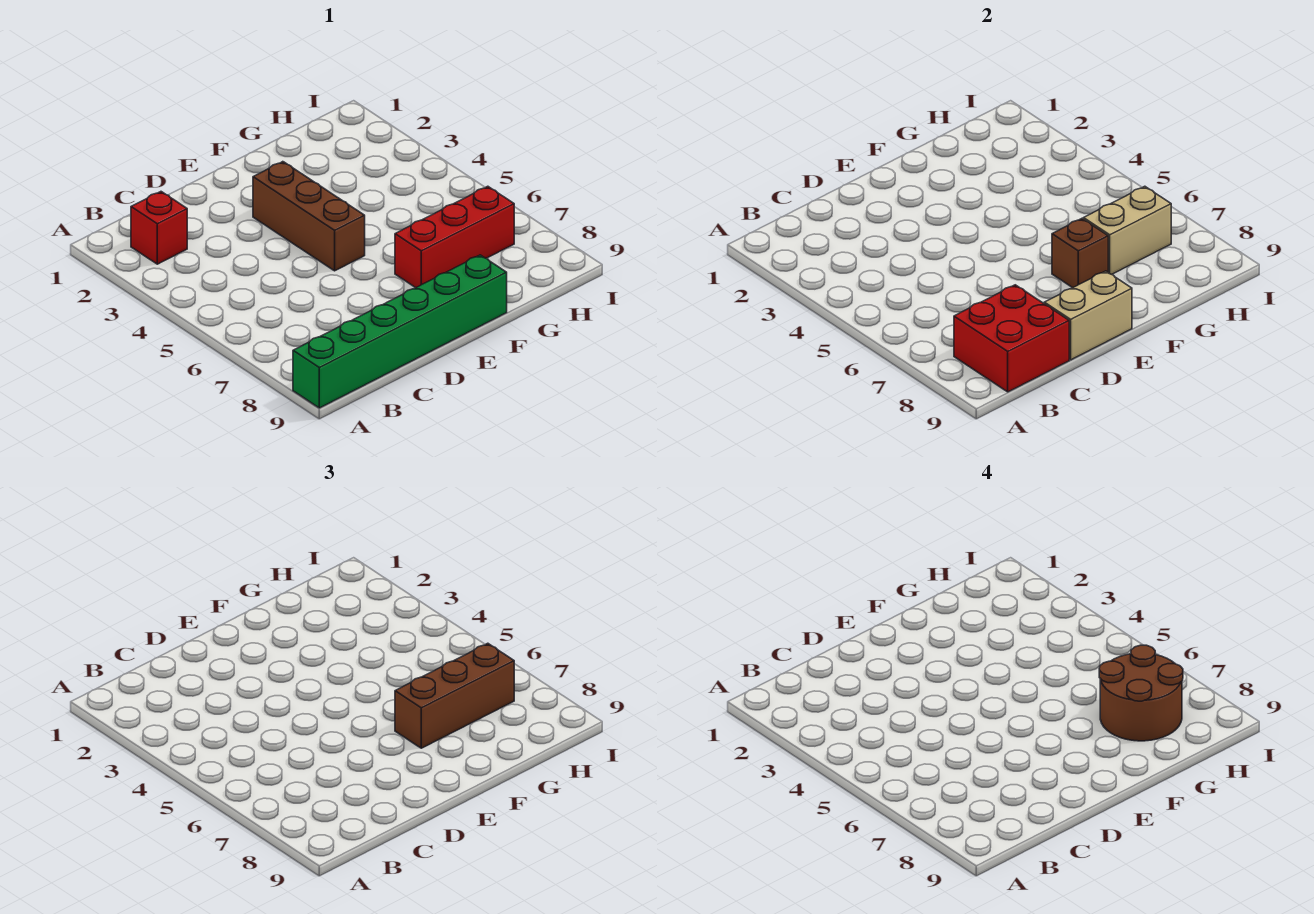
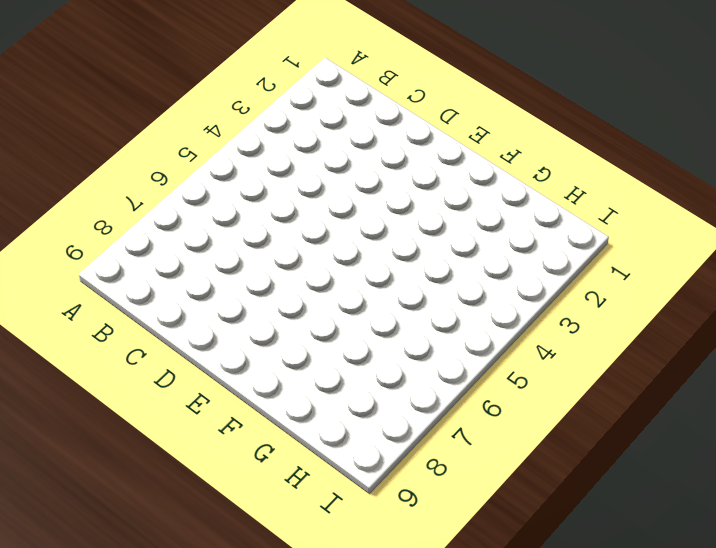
none -> green brick A9:F9 level 1
none -> red brick B2 level 1

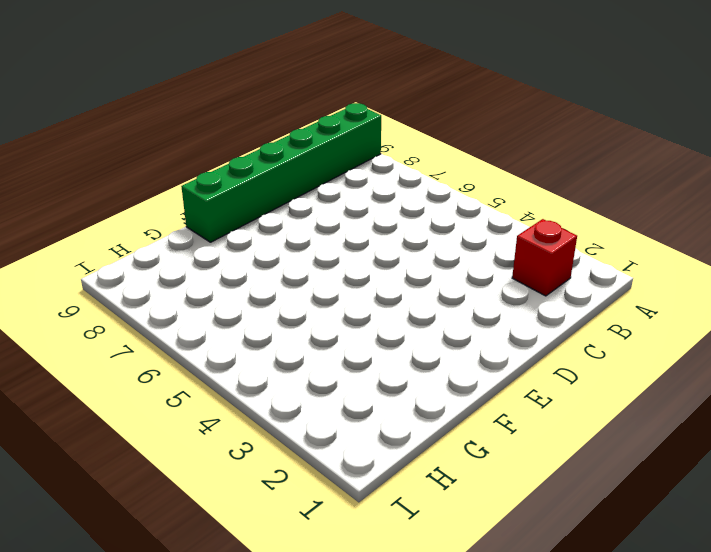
none -> brown brick E3:E5 level 1
none -> red brick F7:H7 level 1

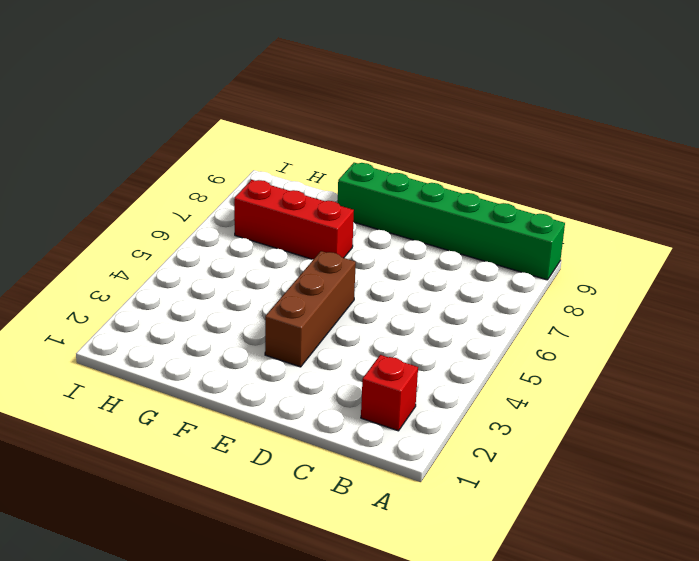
none -> red brick B8:C9 level 2
none -> tan brick D9:E9 level 2

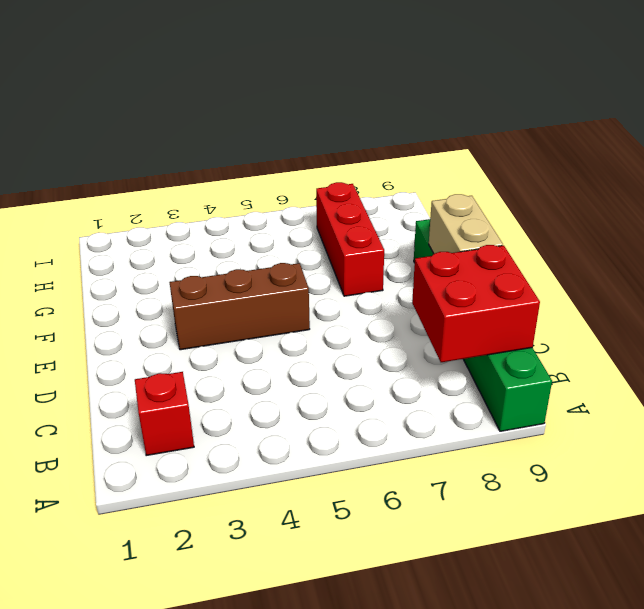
none -> brown brick F7 level 2
none -> tan brick G7:H7 level 2

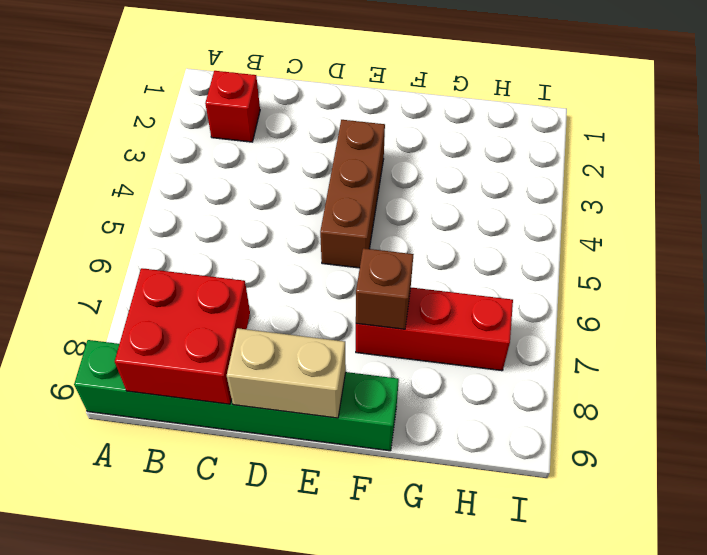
none -> tan brick G7:H7 level 2
none -> brown brick F7:H7 level 3

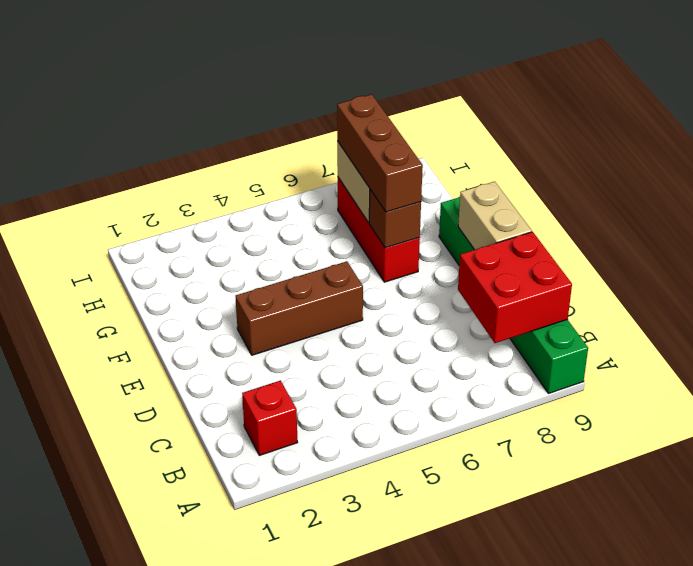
none -> brown round brick G7:H8 level 4

